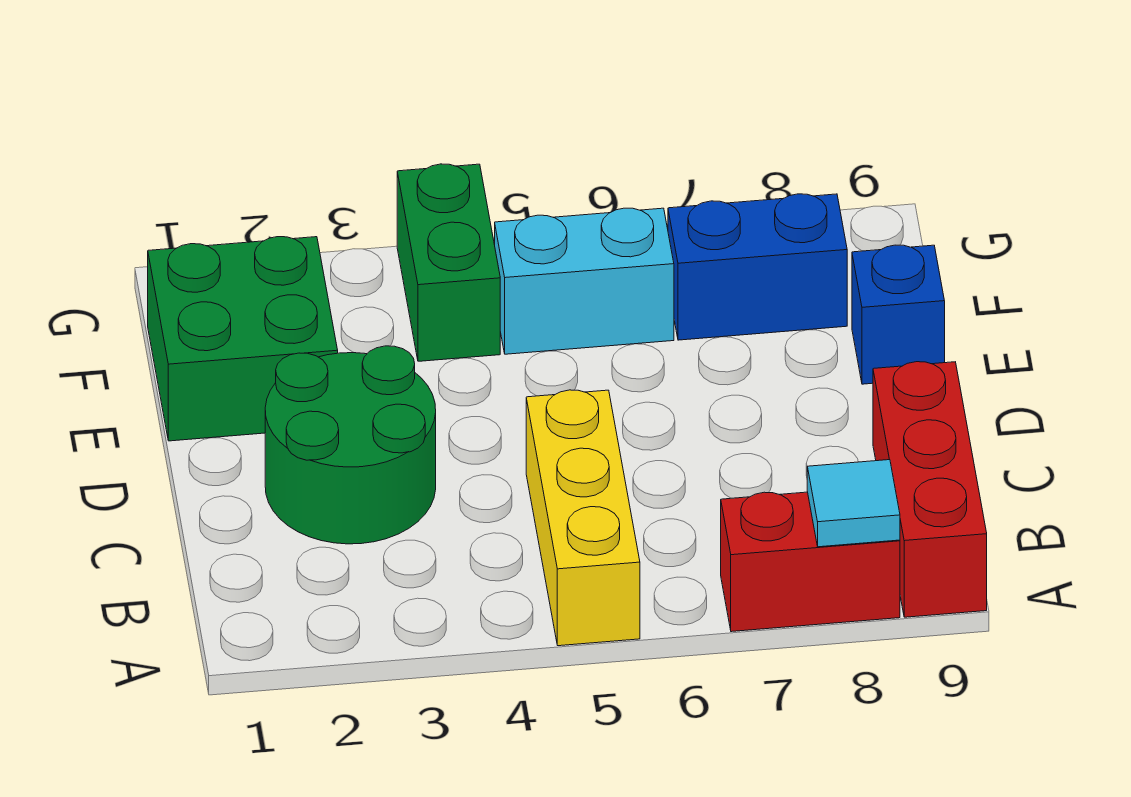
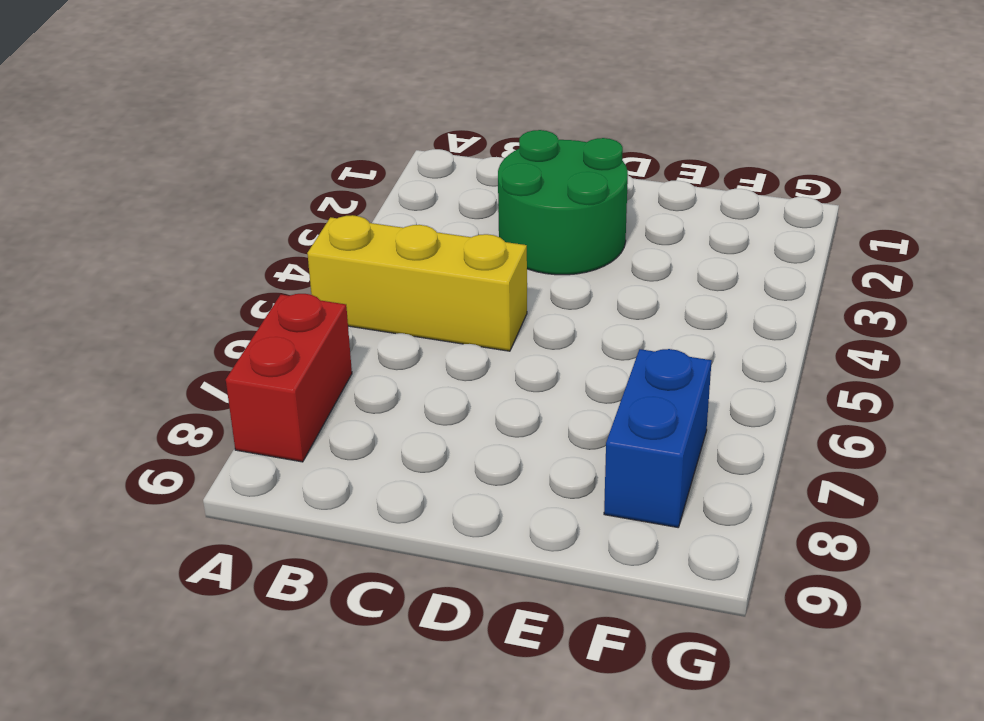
none -> red brick A9:C9 level 1
none -> green brick E1:F2 level 1

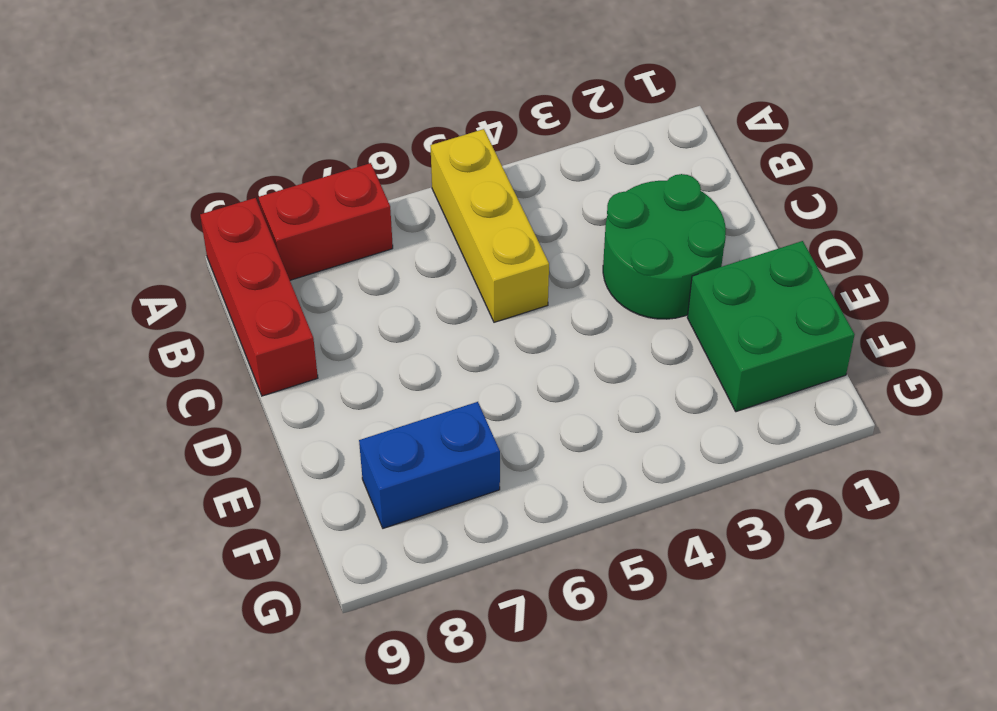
none -> blue brick E9 level 1
none -> green brick F4:G4 level 1

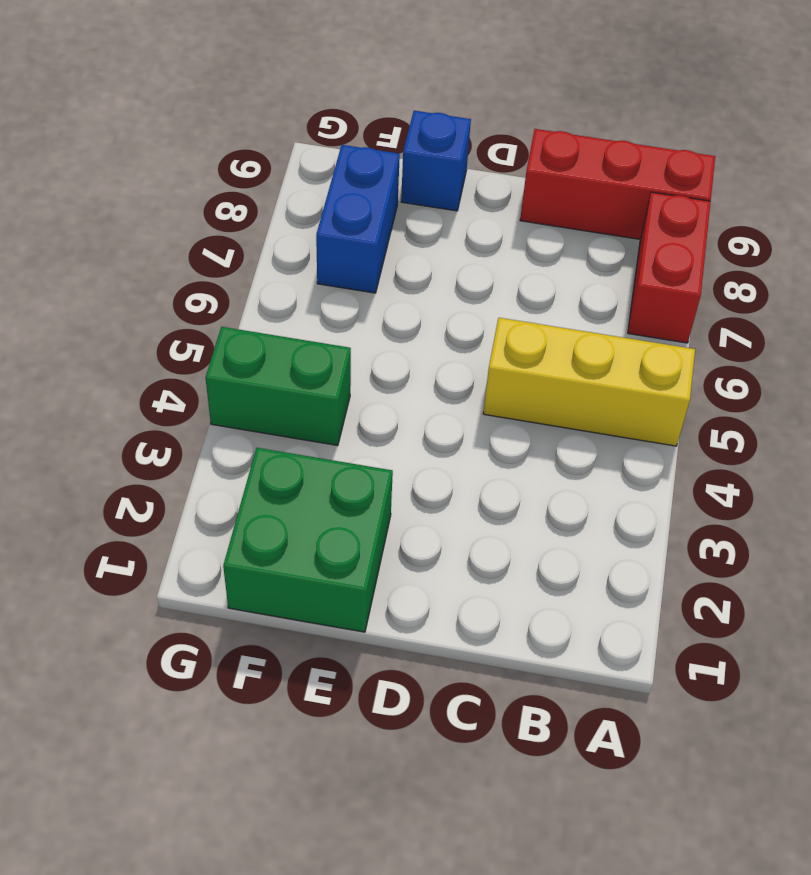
none -> green round brick C2:D3 level 1
none -> cyan brick F5:F6 level 1

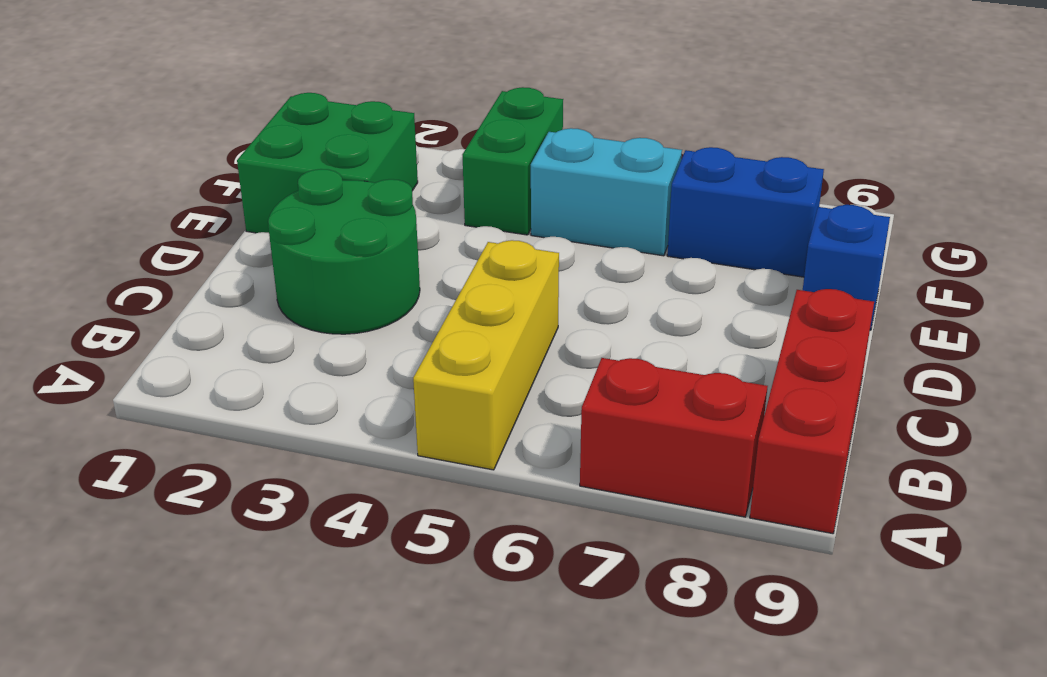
none -> cyan tile A8 level 2

